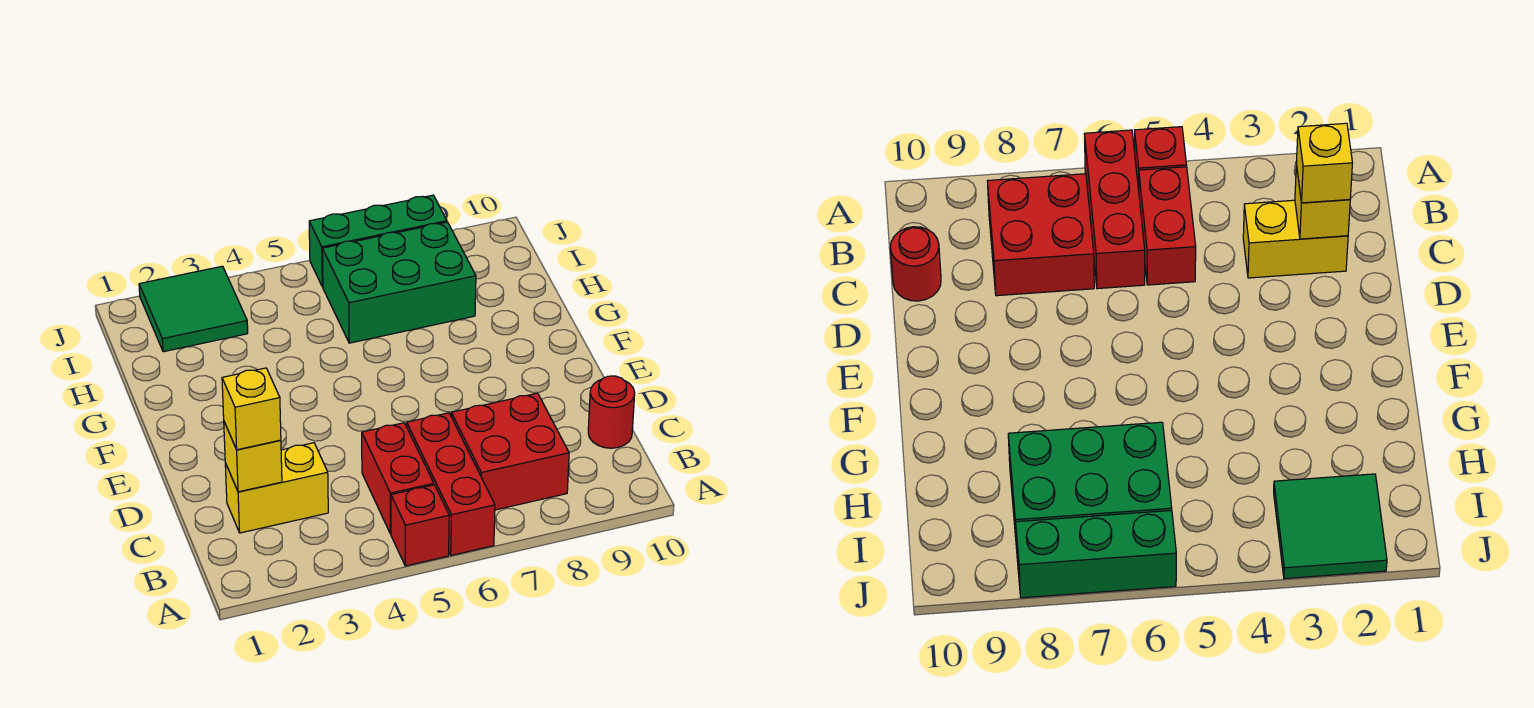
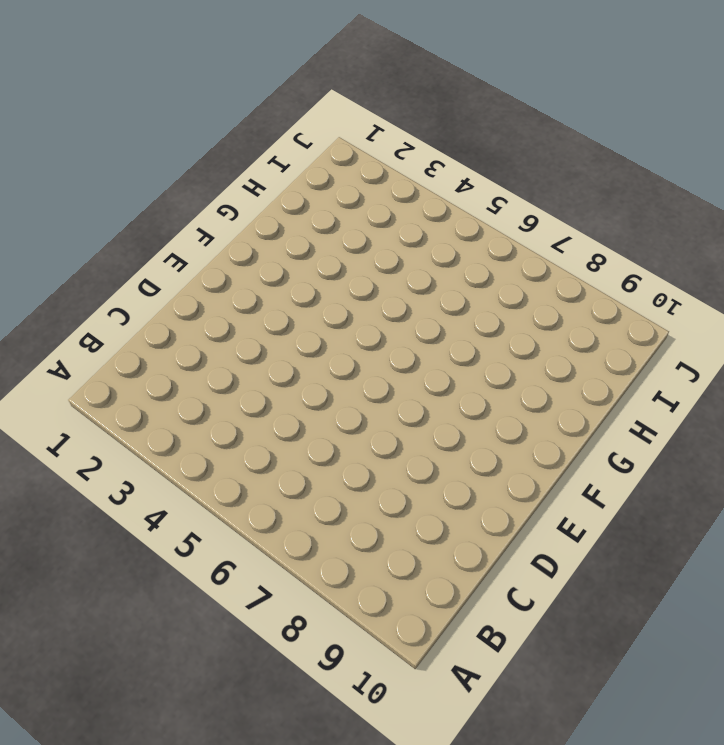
none -> red brick A5 level 1
none -> red brick A6:C6 level 1

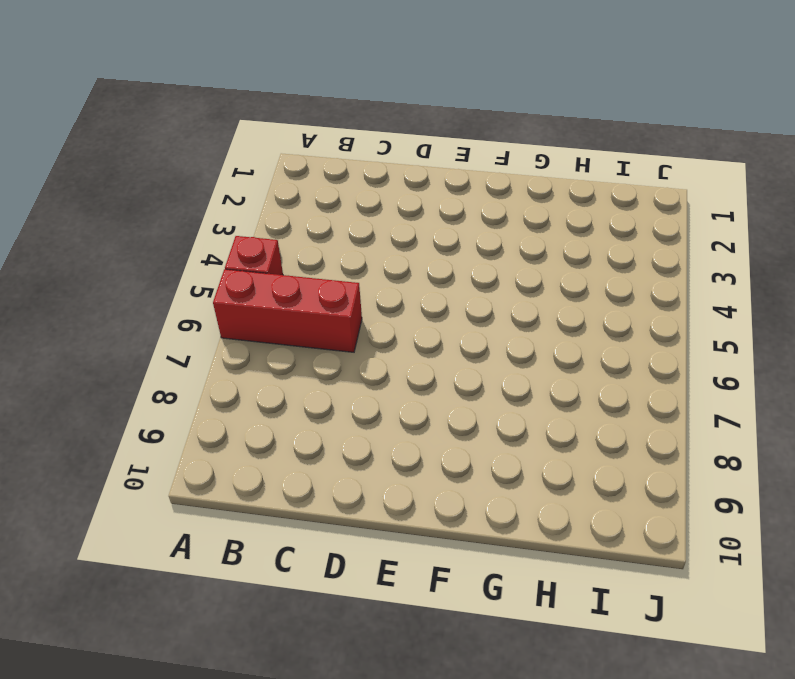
none -> red brick B5:C5 level 1
none -> red brick B7:C8 level 1

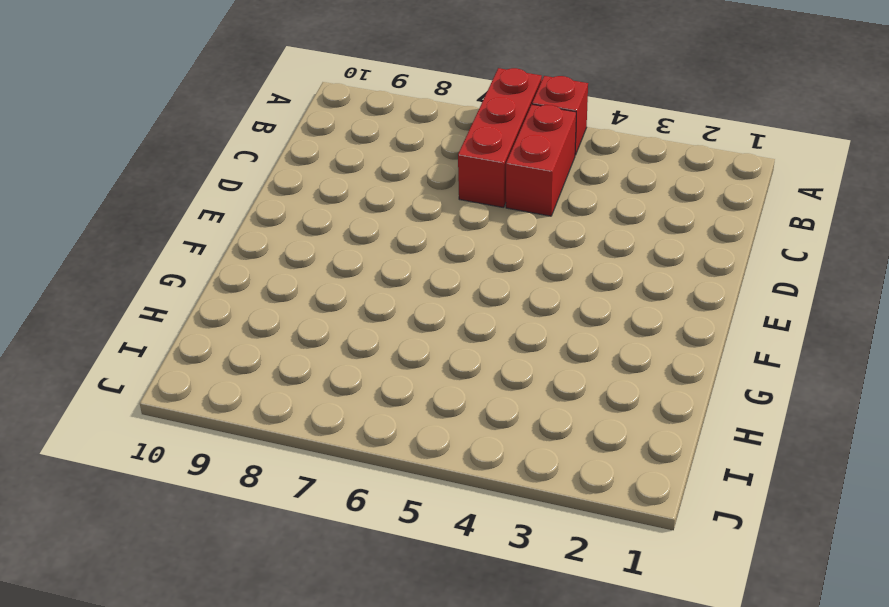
none -> red brick B7:C8 level 1
none -> yellow brick C2:C3 level 1

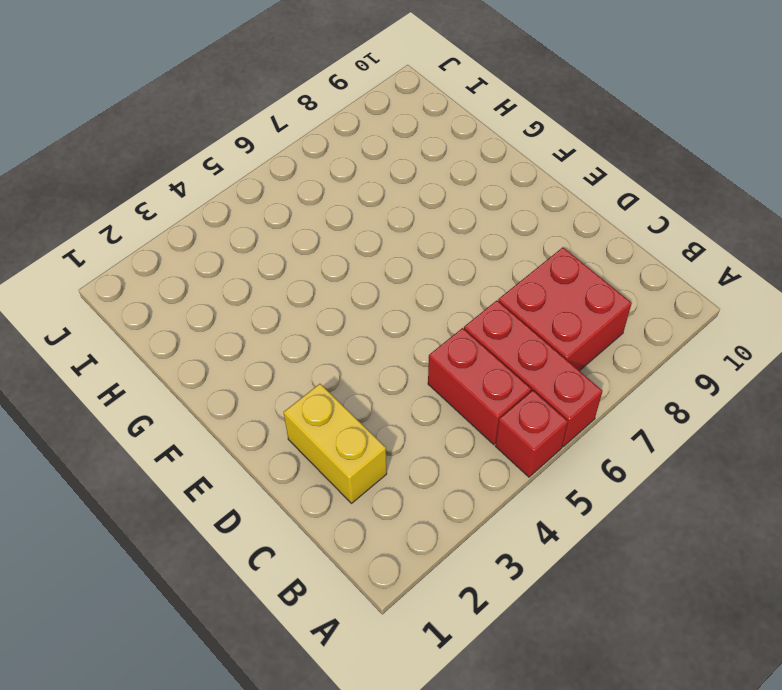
yellow brick C2:D2 level 1 -> yellow brick C2:C3 level 1
none -> red round brick C10 level 1
none -> green brick H6:I8 level 1

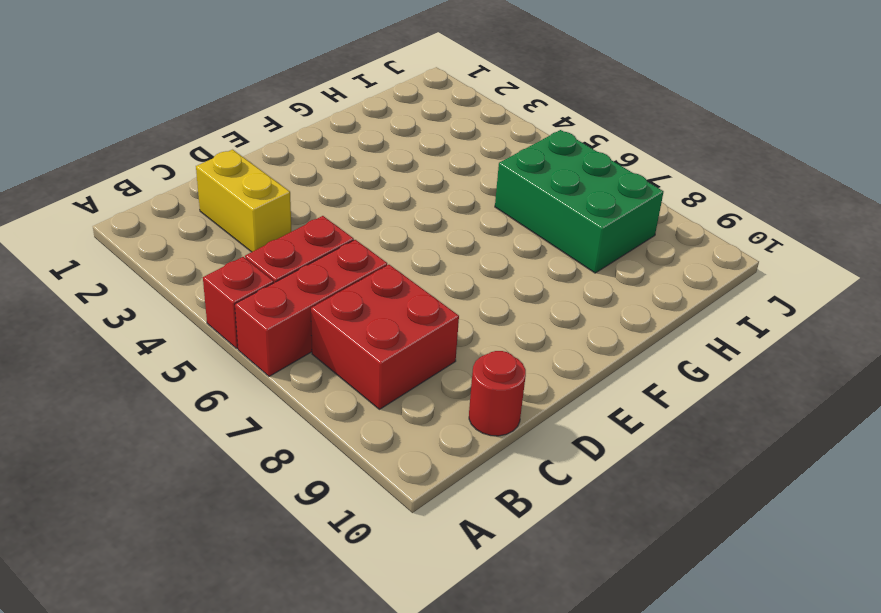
none -> green tile I2:J3 level 1
none -> green brick J6:J8 level 1

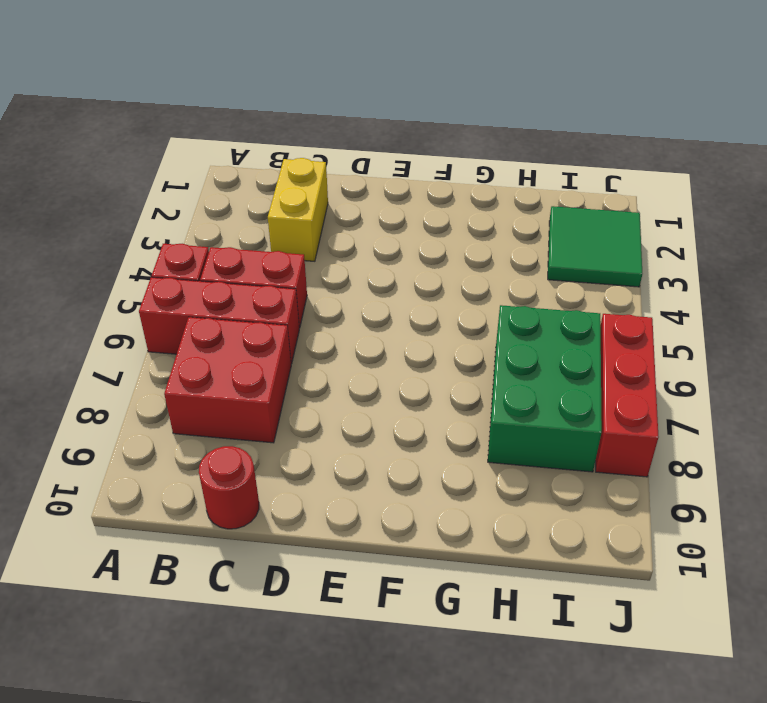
red brick J6:J8 level 1 -> green brick J6:J8 level 1
none -> yellow brick C2 level 2
none -> yellow brick C2 level 3

